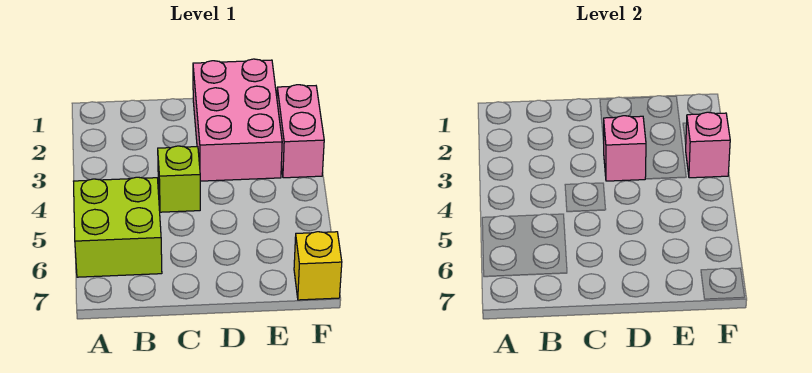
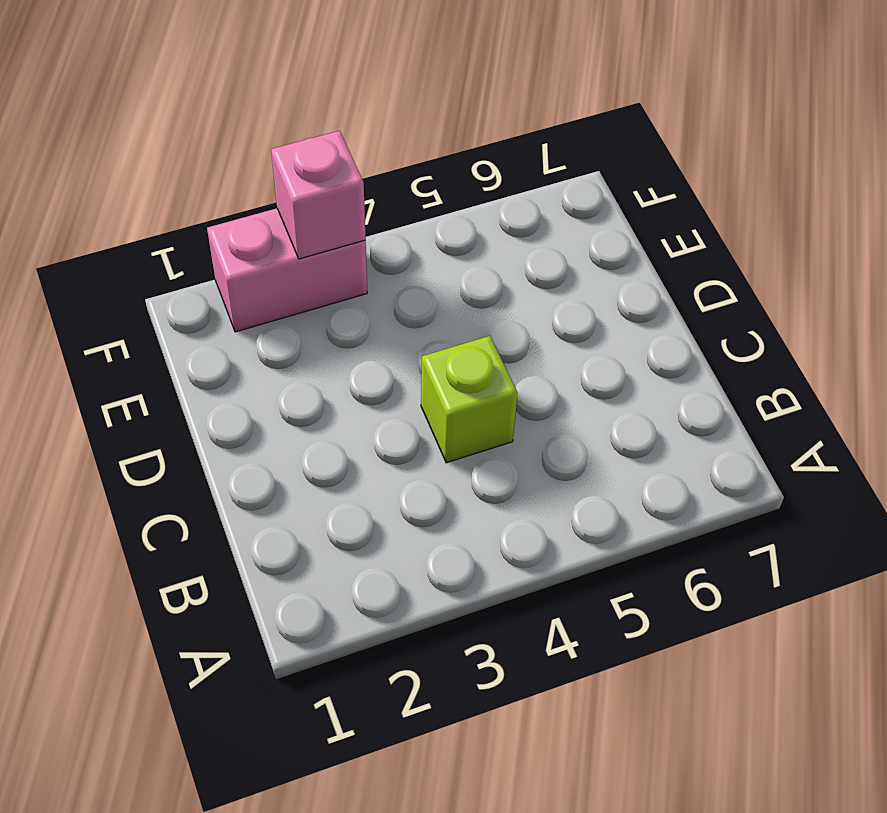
none -> lime brick A5:B6 level 1
none -> pink brick D1:E3 level 1

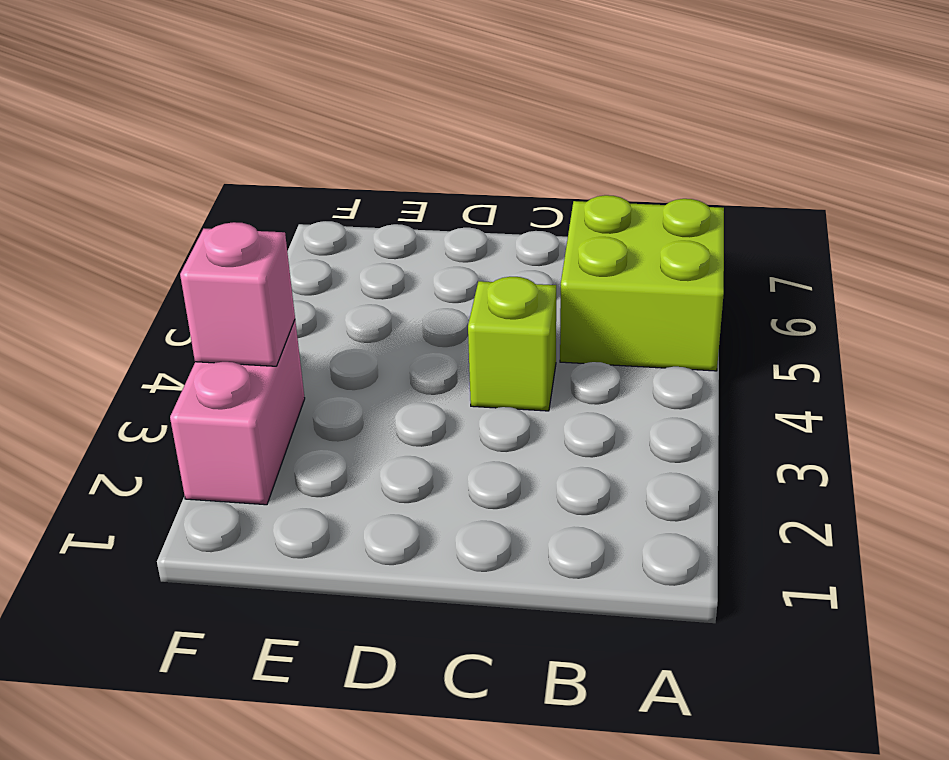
none -> pink brick D1:E3 level 1
none -> yellow brick F7 level 1

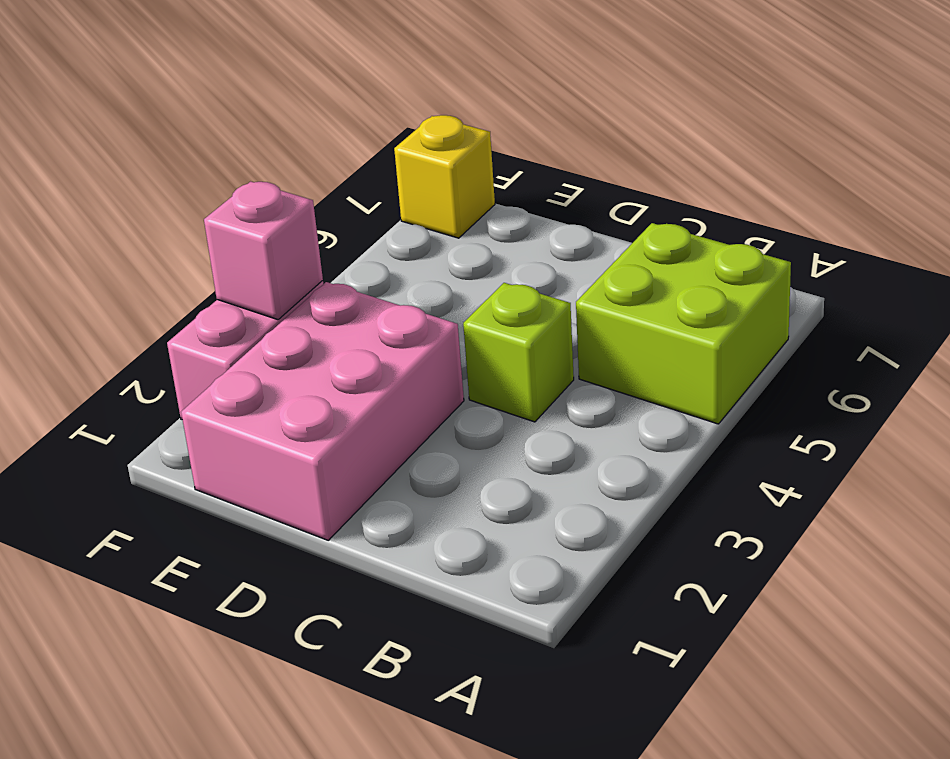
none -> pink brick D3 level 2

